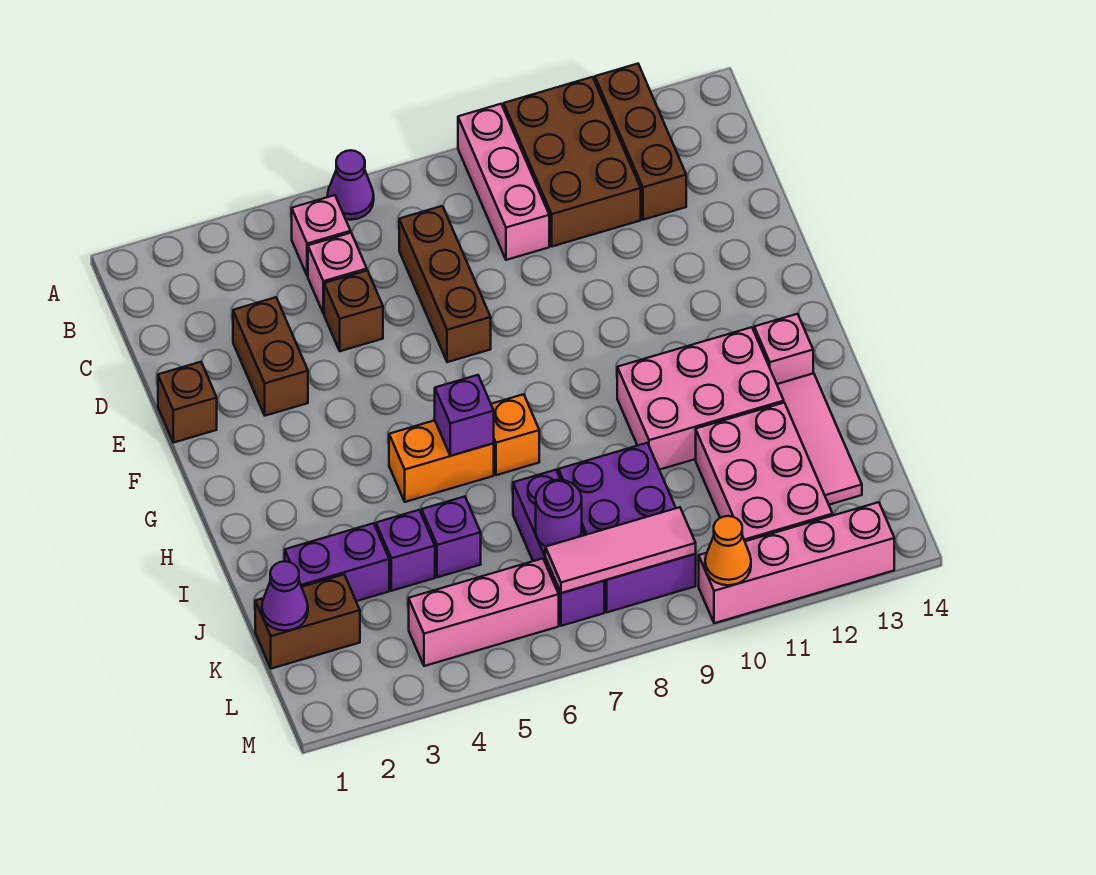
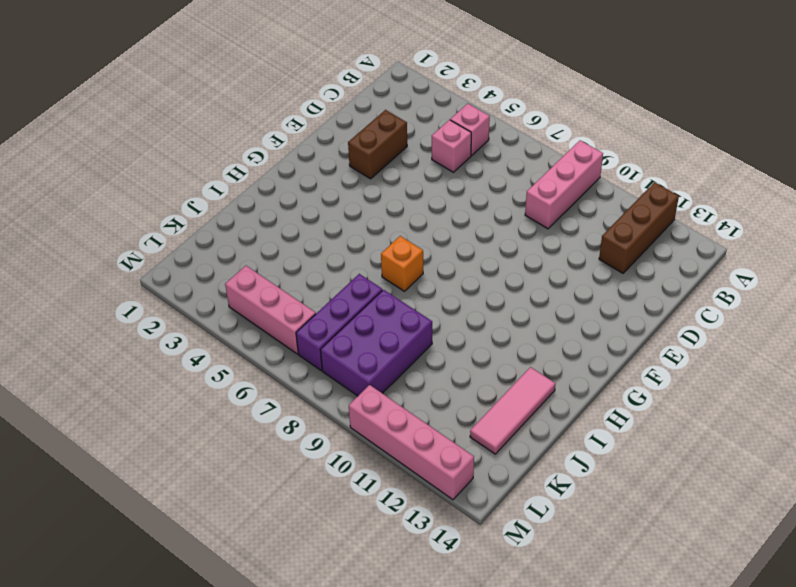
none -> purple cone A6 level 1
none -> brown brick A10:C11 level 1
none -> brown brick C7:E7 level 1

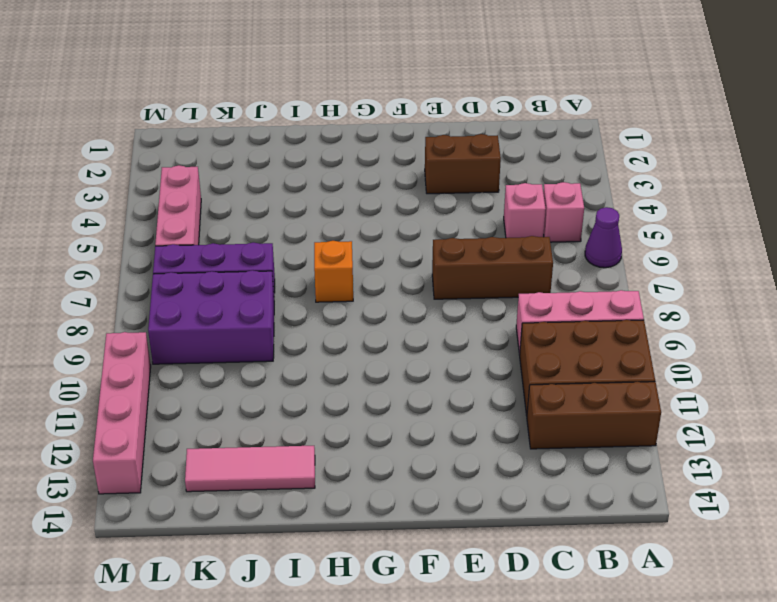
none -> brown brick D5 level 1
none -> brown brick E1 level 1
none -> orange brick H5:H6 level 1

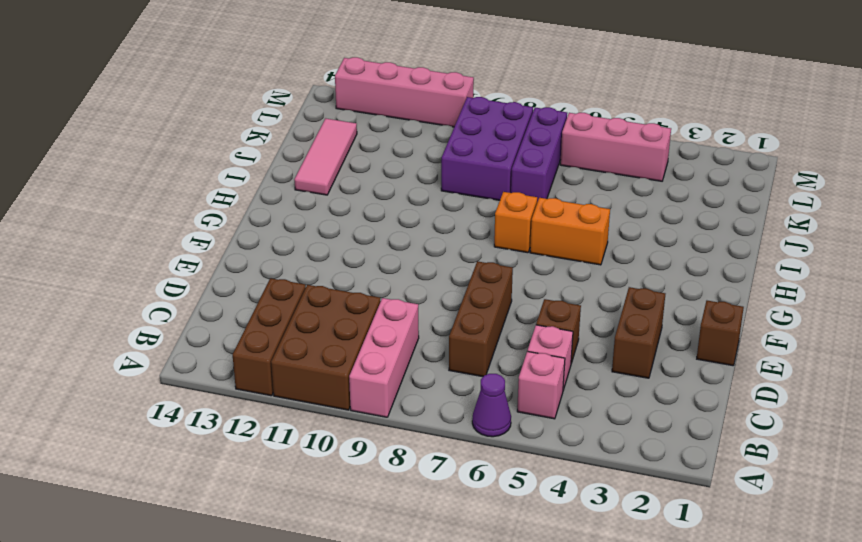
none -> pink brick H10:I12 level 1
none -> pink brick H13 level 1
none -> purple brick J2:J3 level 1

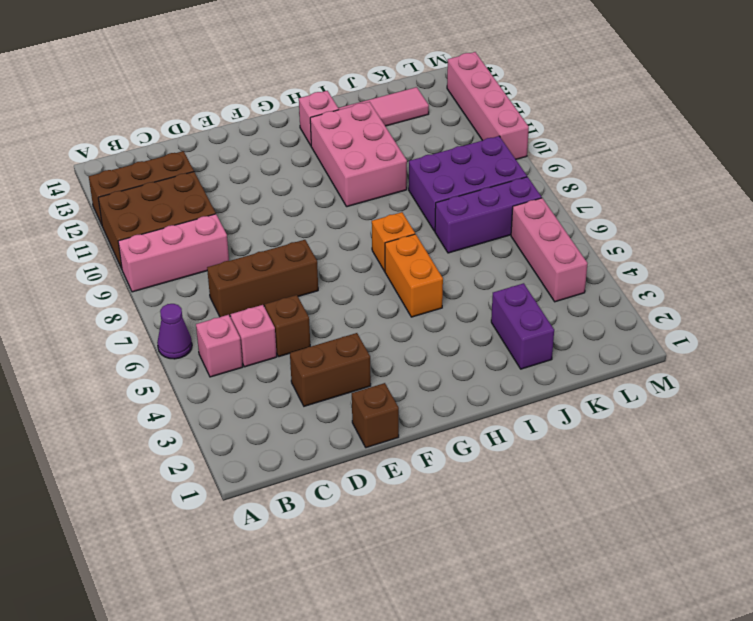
none -> purple brick J4 level 1
none -> purple brick J5 level 1
none -> pink brick J11:L12 level 1

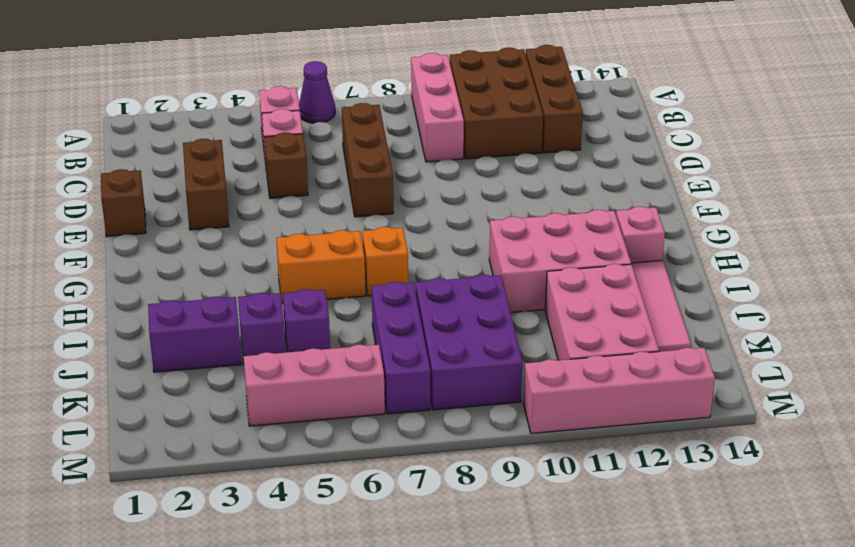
none -> brown brick K1:K2 level 1
none -> purple brick H6 level 2
none -> purple cone K1 level 2

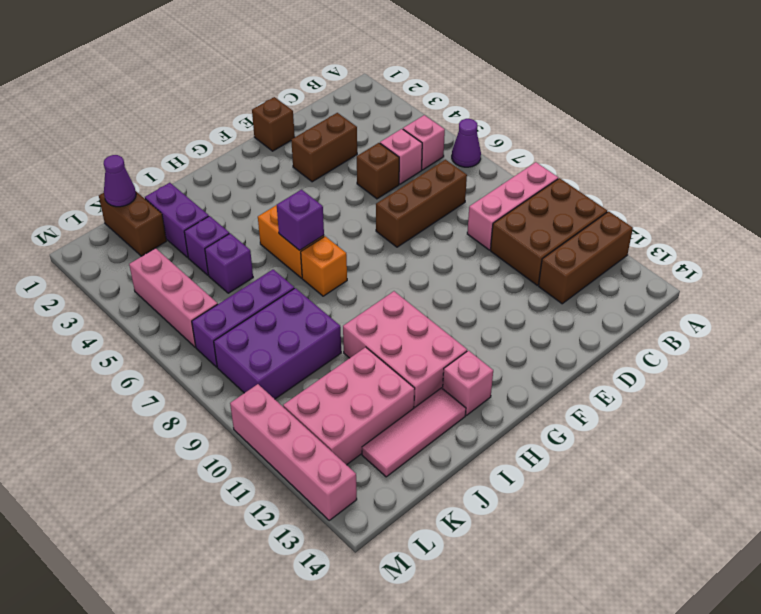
none -> purple round brick K7 level 2
none -> pink tile L7:L9 level 2
none -> orange cone M10 level 2

